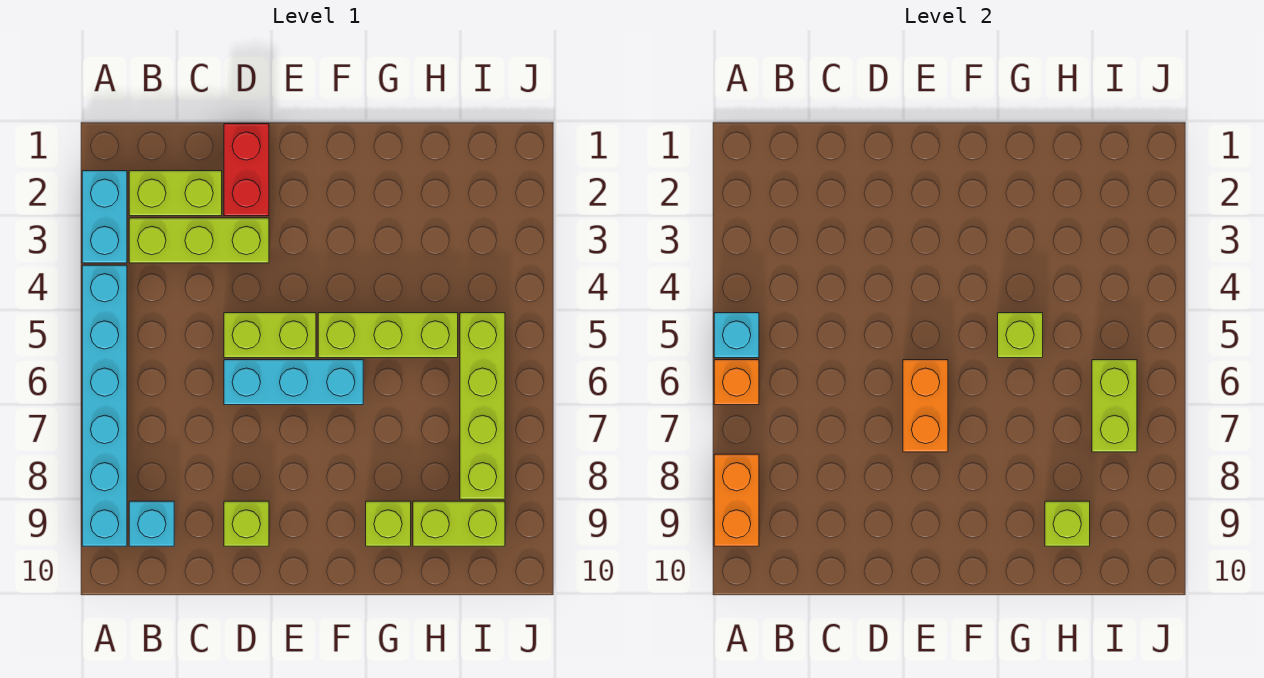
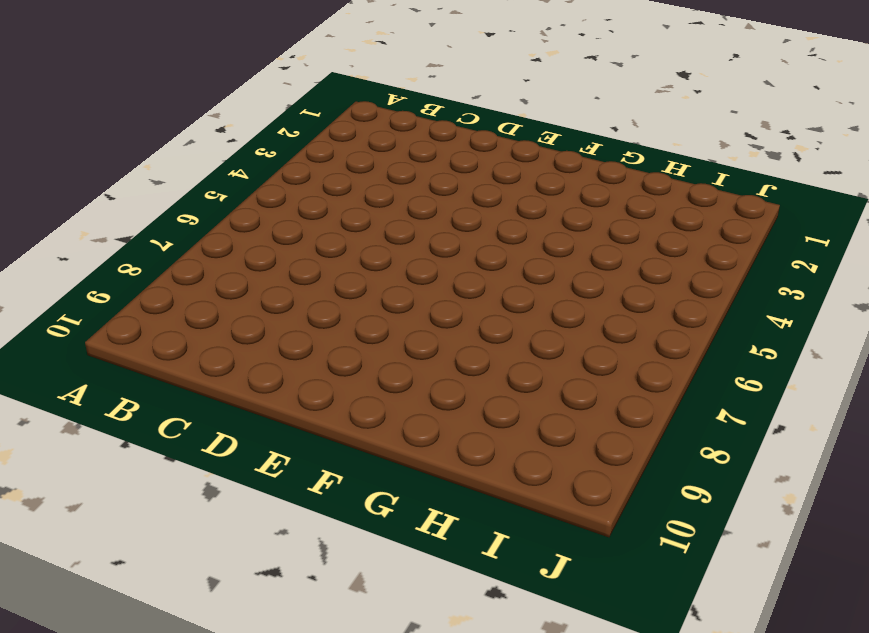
none -> cyan brick A2:A3 level 1
none -> cyan brick A4:A9 level 1
none -> lime brick B2:C2 level 1

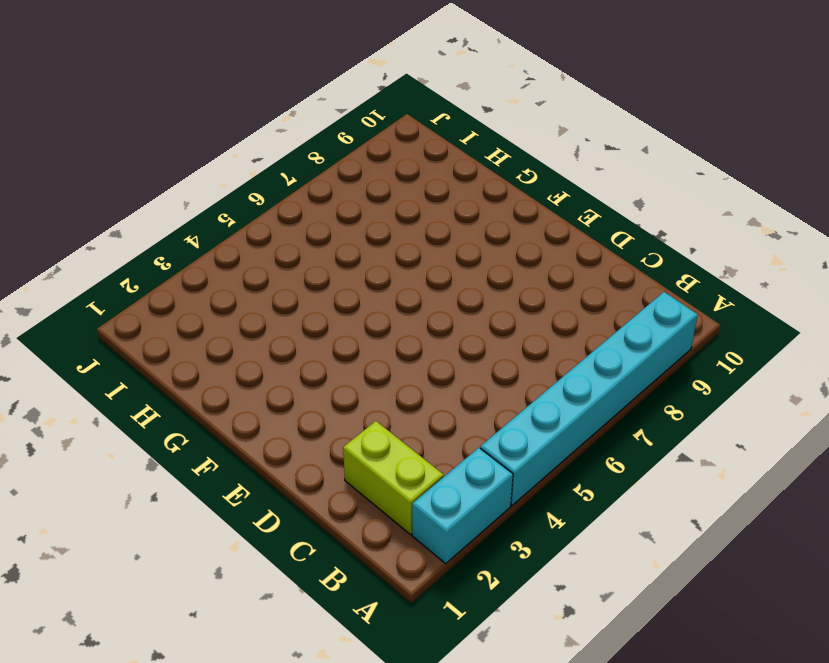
none -> lime brick B3:D3 level 1
none -> cyan brick B9 level 1
none -> red brick D1:D2 level 1

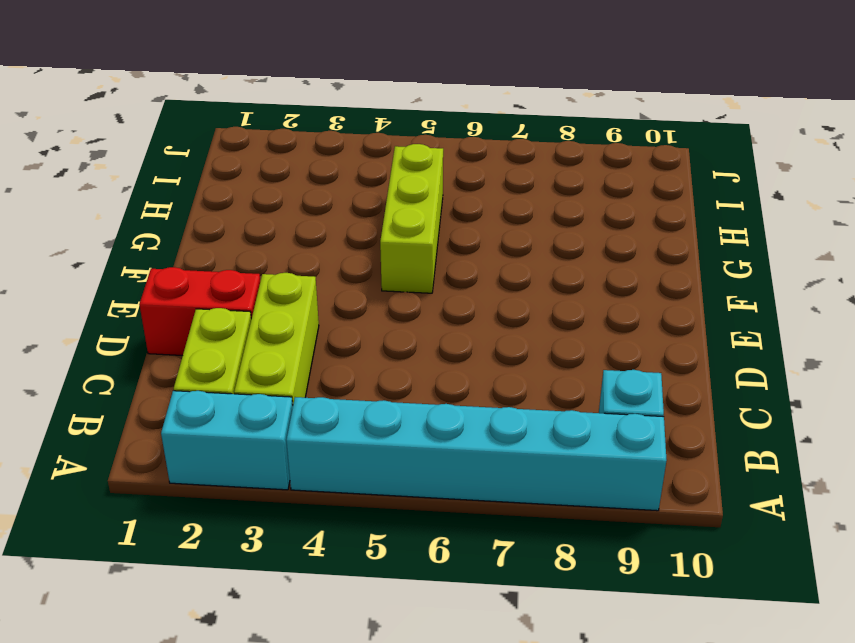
none -> lime brick D5:E5 level 1
none -> cyan brick D6:F6 level 1
none -> lime brick D9 level 1

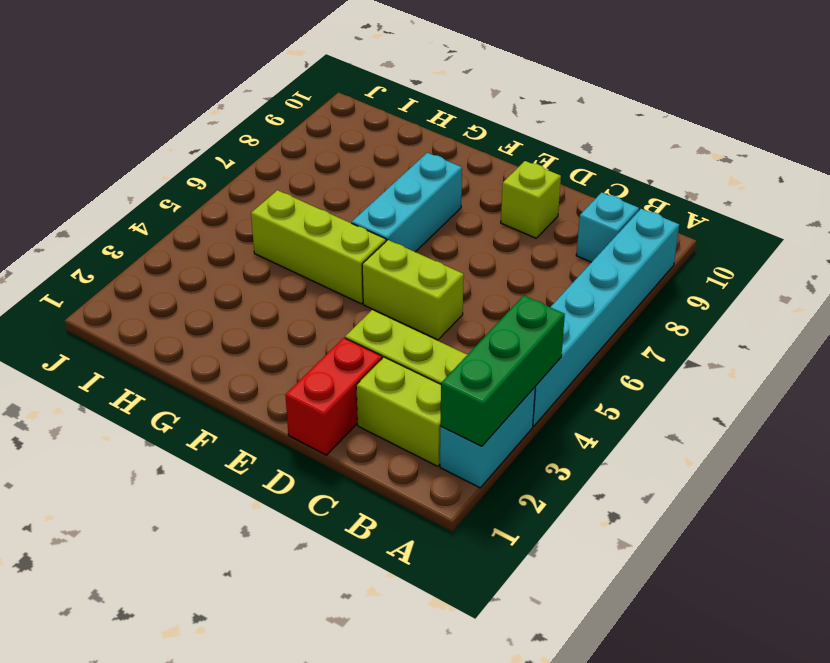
green brick A2:A4 level 2 -> none
cyan brick F6:F8 level 1 -> cyan brick D6:F6 level 1
none -> lime brick G9 level 1
none -> lime brick H9:I9 level 1
none -> lime brick I5:I8 level 1

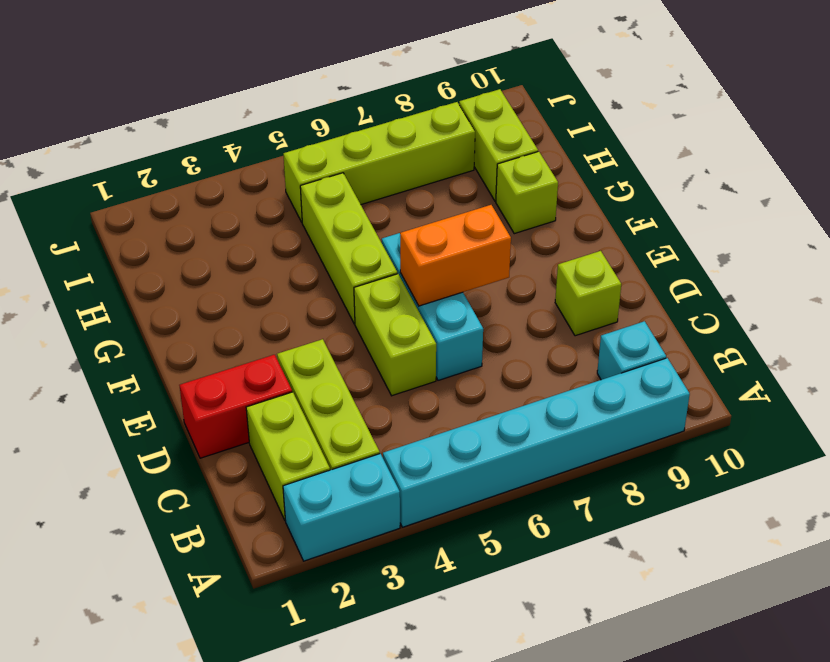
none -> cyan brick A5 level 2
none -> orange brick A6 level 2
none -> orange brick A8:A9 level 2

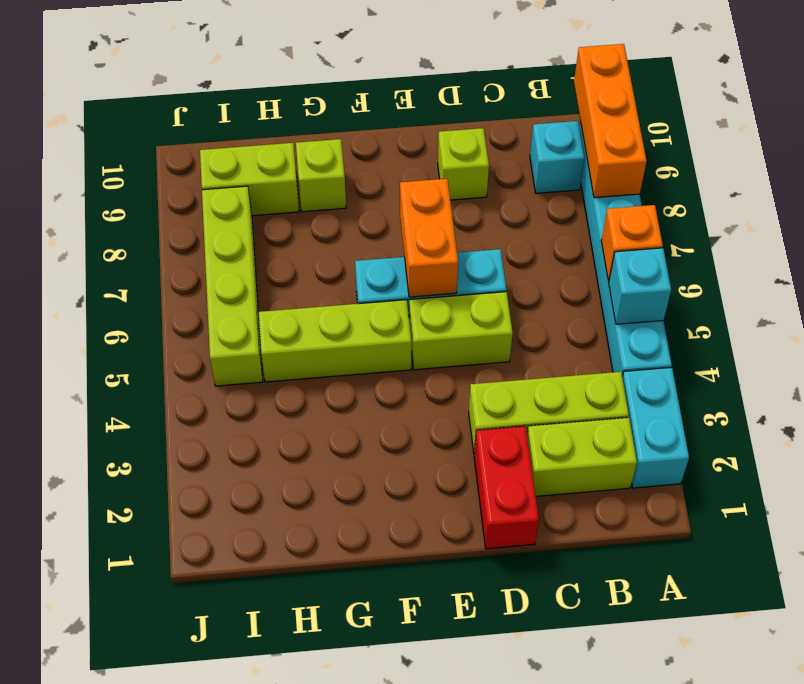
orange brick A8:A10 level 2 -> orange brick A8:A9 level 2
none -> lime brick G5 level 2
none -> lime brick H9 level 2
none -> lime brick I6:I7 level 2

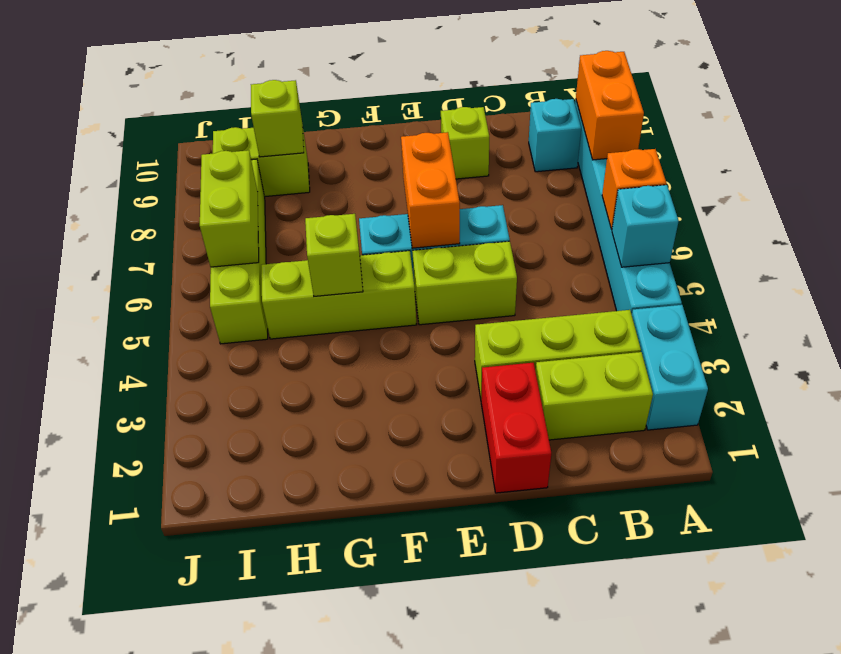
none -> lime brick G9 level 1

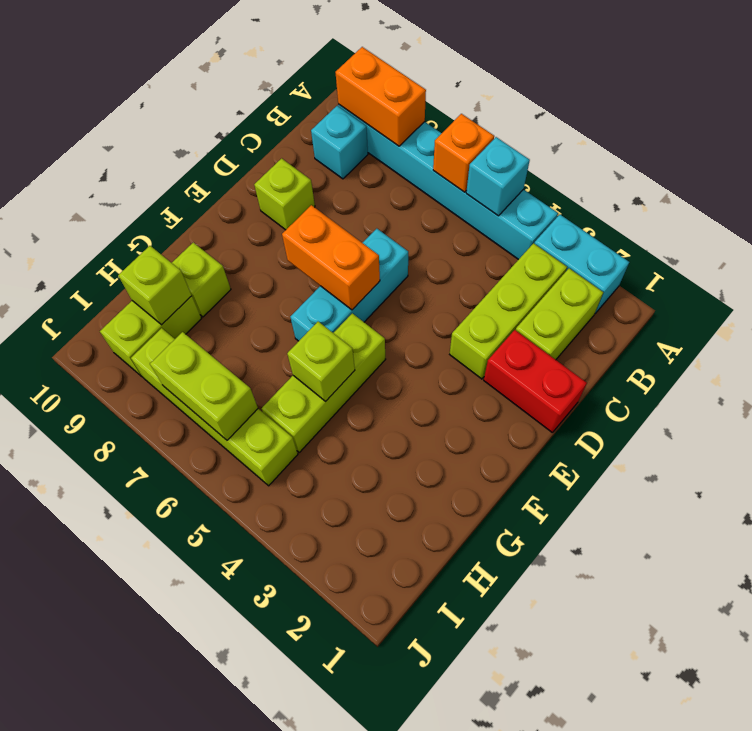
none -> lime brick D5:E5 level 1

